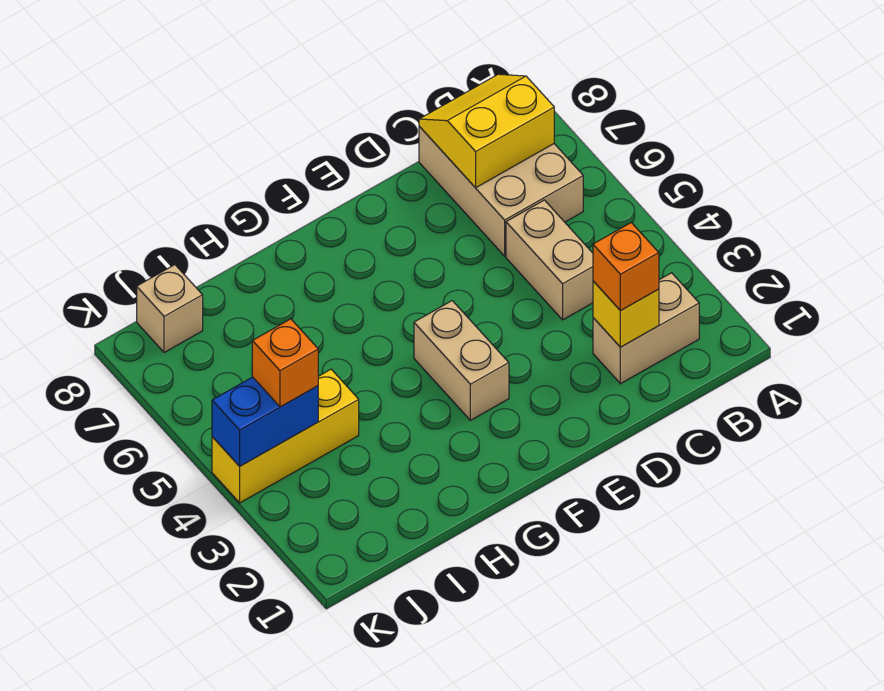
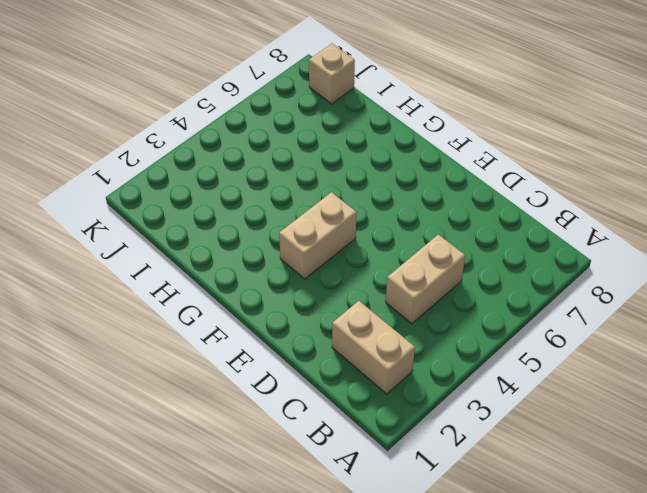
none -> tan brick B6:C8 level 1
none -> yellow brick I4:K4 level 1

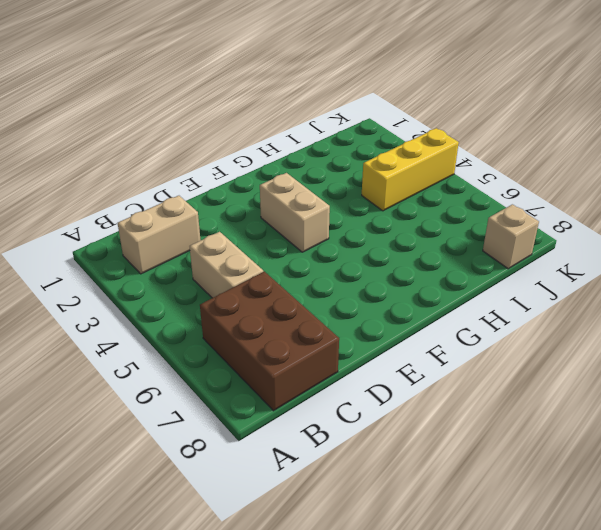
brown brick B6:C8 level 1 -> tan brick B6:C8 level 1
none -> yellow slope B7:C8 level 2 top 7
none -> yellow brick C2 level 2

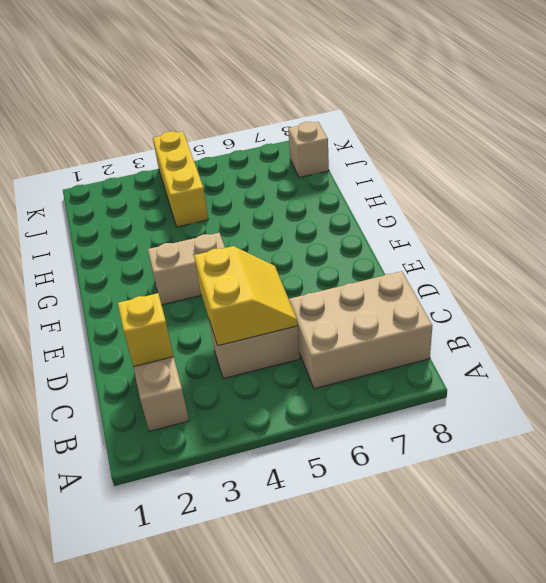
yellow slope C4:D5 level 2 top 4 -> yellow slope B7:C8 level 2 top 7
none -> blue brick J4:K4 level 2
none -> orange brick C2 level 3

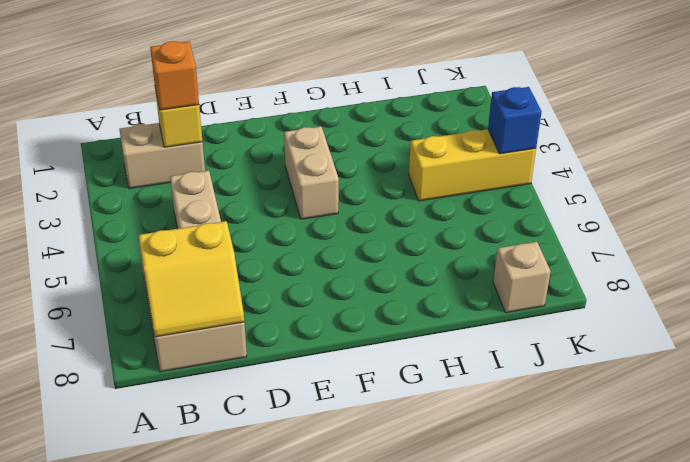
blue brick K4 level 2 -> blue brick J4:K4 level 2
none -> orange brick J4 level 3

